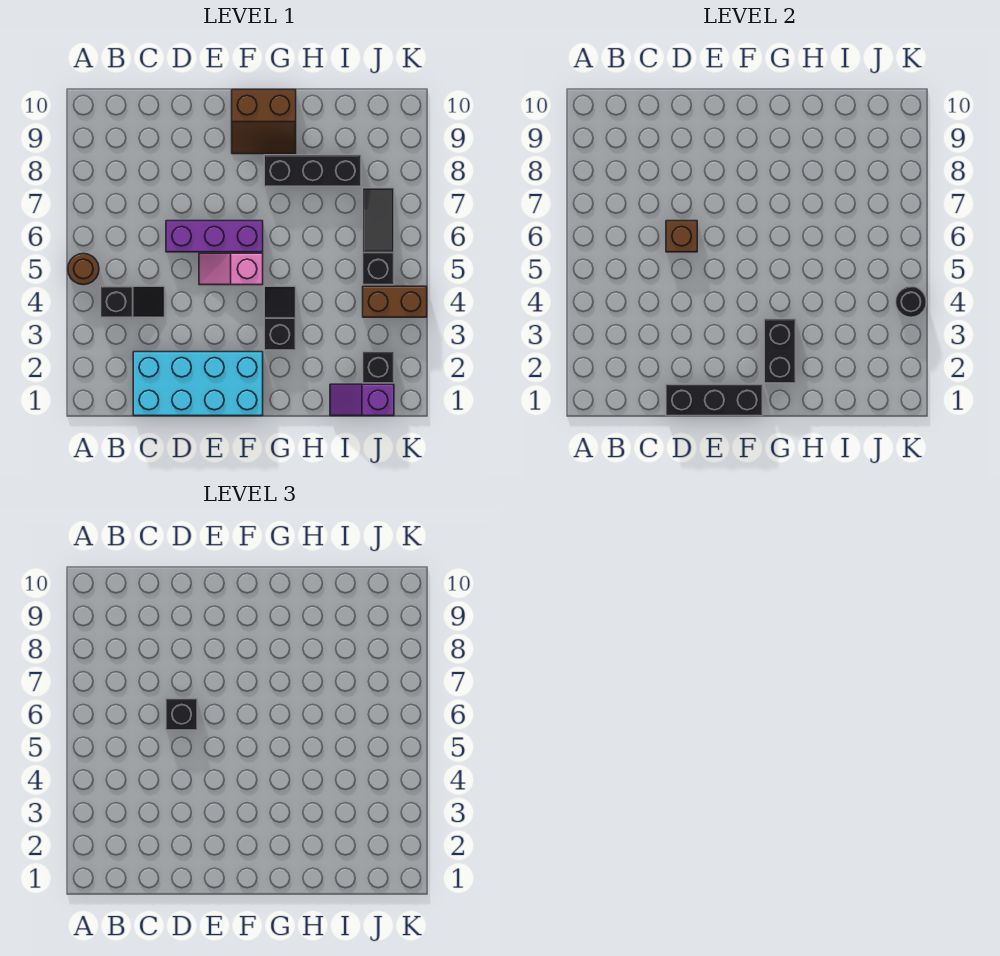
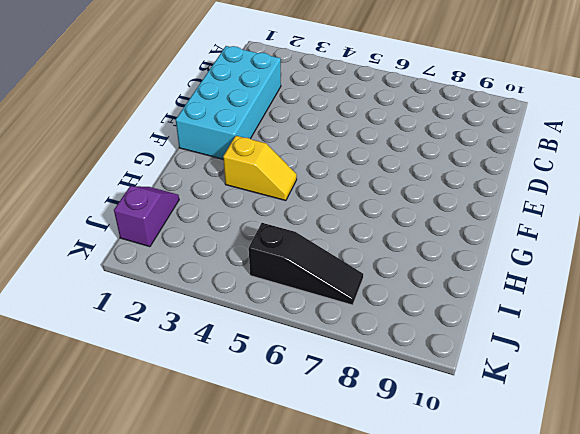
yellow slope G3:G4 level 1 top 3 -> black slope G3:G4 level 1 top 3
none -> brown round brick A5 level 1
none -> black slope B4:C4 level 1 top B
none -> purple brick D6:F6 level 1

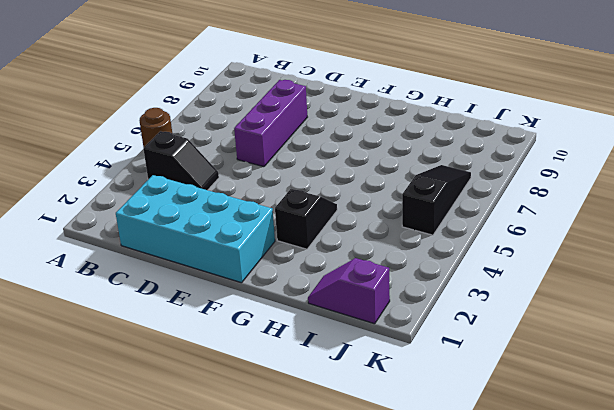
purple brick D6:D8 level 1 -> purple brick D6:F6 level 1
none -> pink slope E5:F5 level 1 top F
none -> brown slope F9:G10 level 1 top 10
none -> black brick G8:I8 level 1

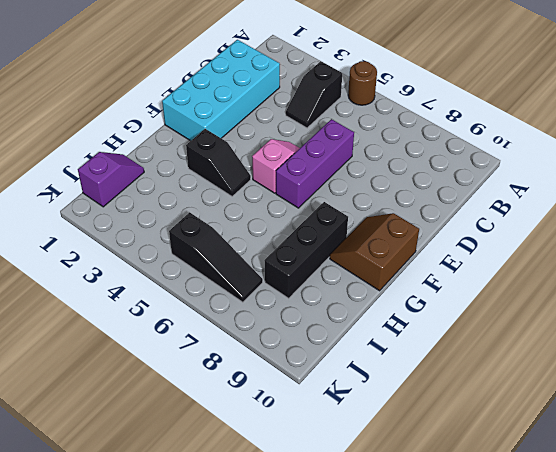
none -> black brick J2 level 1
none -> brown brick J4:K4 level 1
none -> black brick D1:F1 level 2

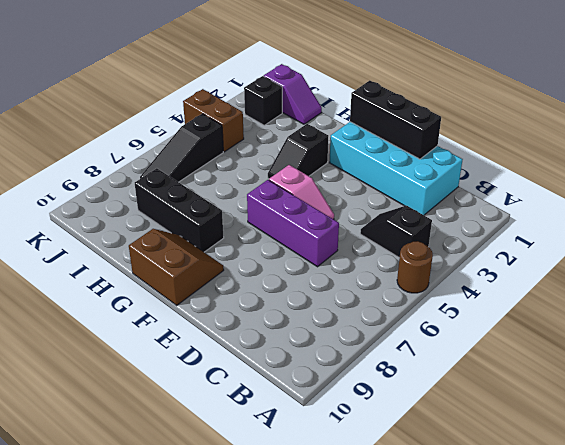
none -> brown brick D6 level 2
none -> black brick G2:G3 level 2
none -> black round brick K4 level 2

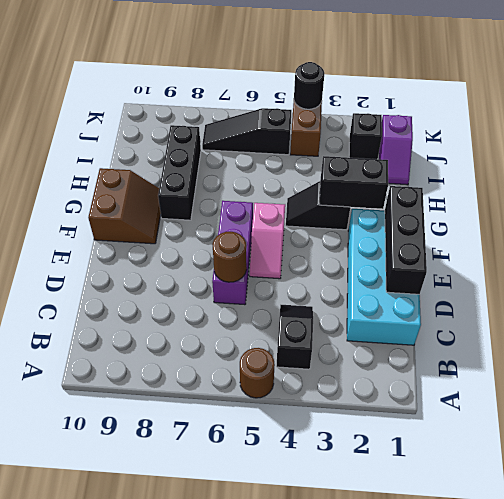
brown round brick D6 level 2 -> brown brick D6 level 2
none -> black brick D6 level 3

